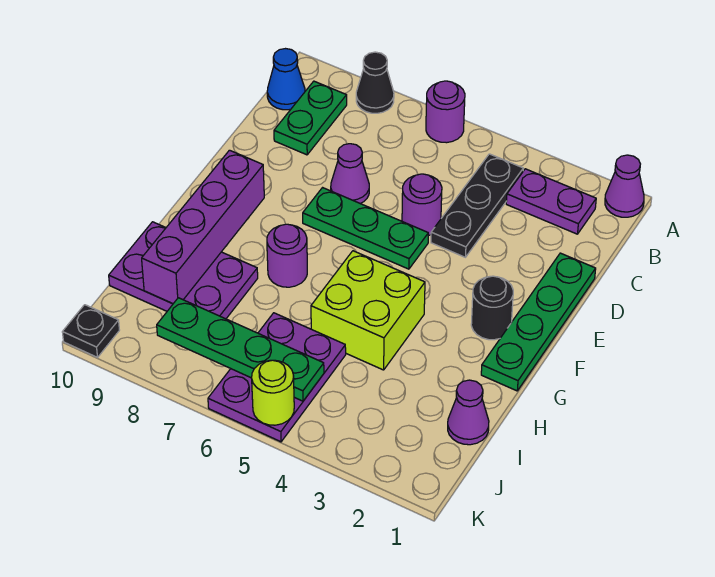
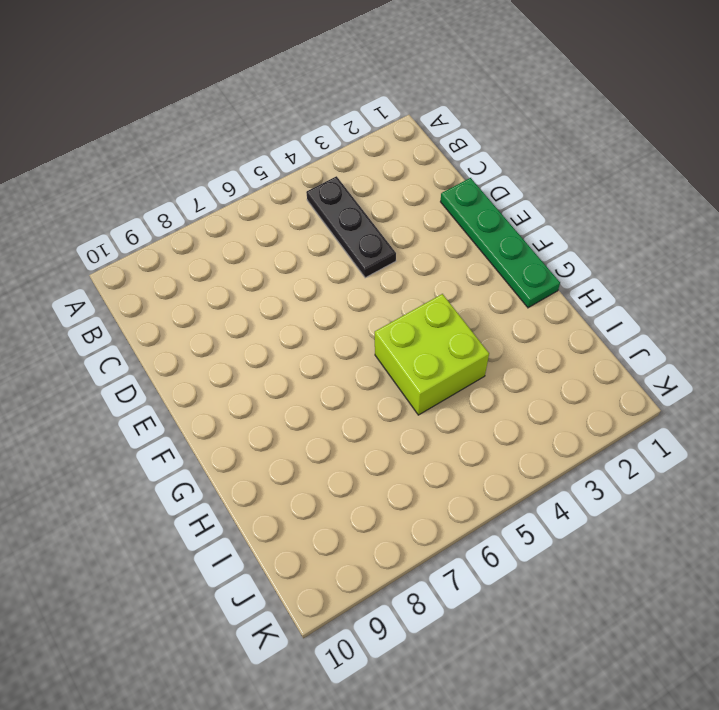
none -> purple cone A1 level 1
none -> purple round brick A6 level 1
none -> black cone A8 level 1

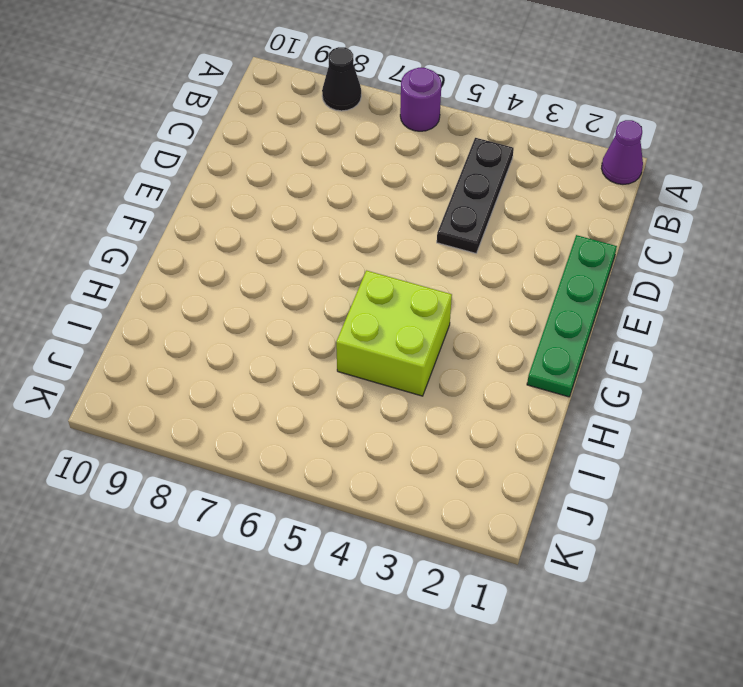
none -> purple plate B2:B3 level 1
none -> green plate B9:C9 level 1
none -> blue cone B10 level 1

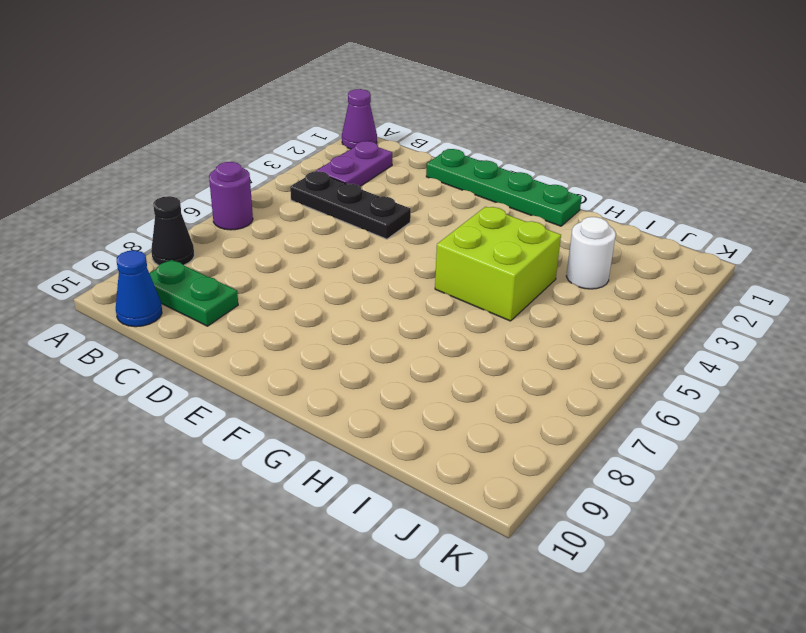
white round brick I3 level 1 -> none
none -> purple round brick D5 level 1
none -> purple cone D7 level 1
none -> green plate E5:E7 level 1

